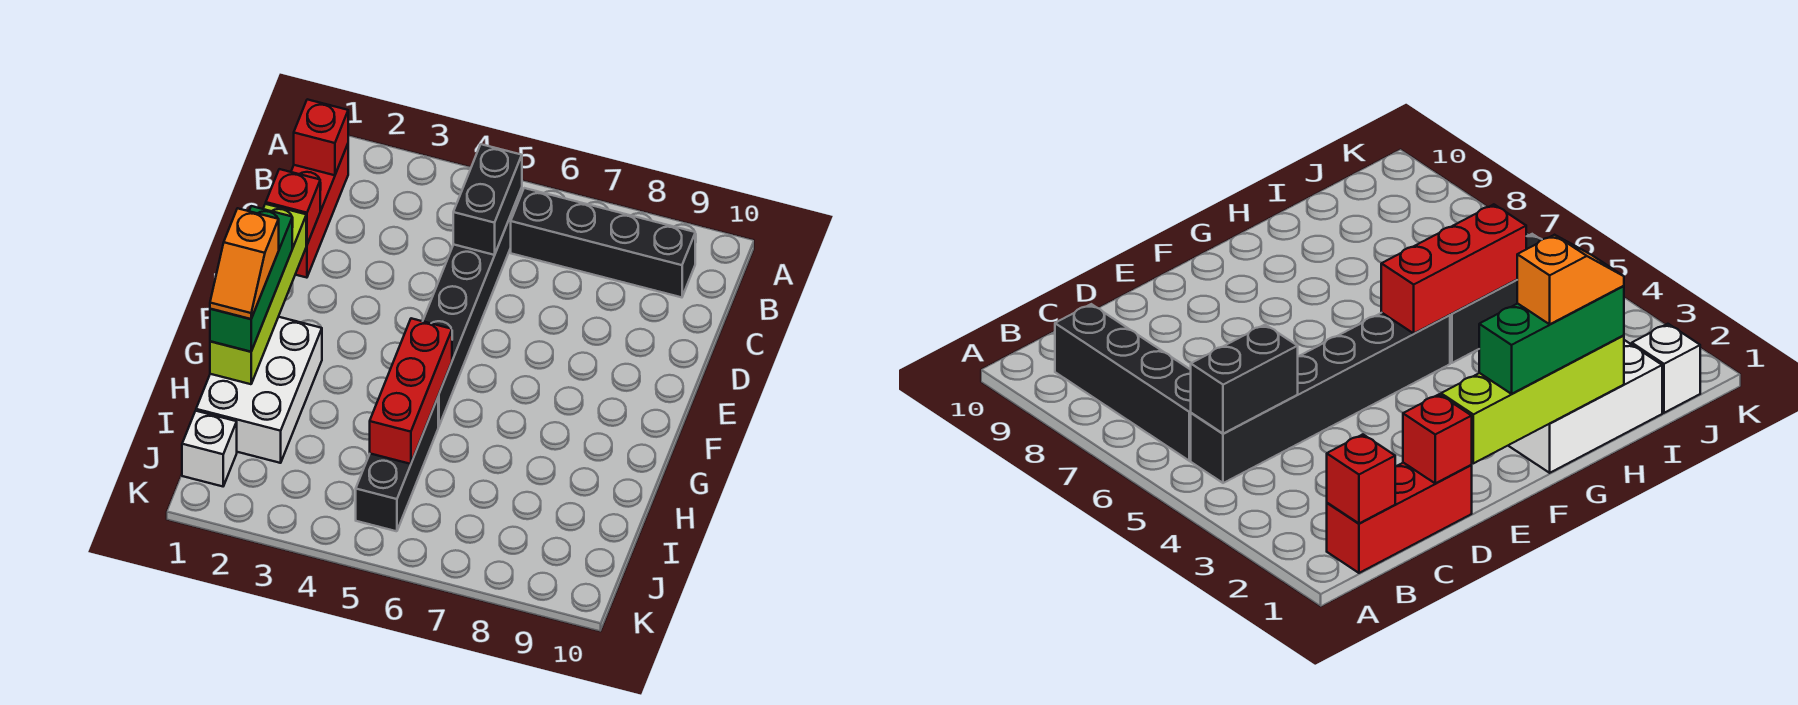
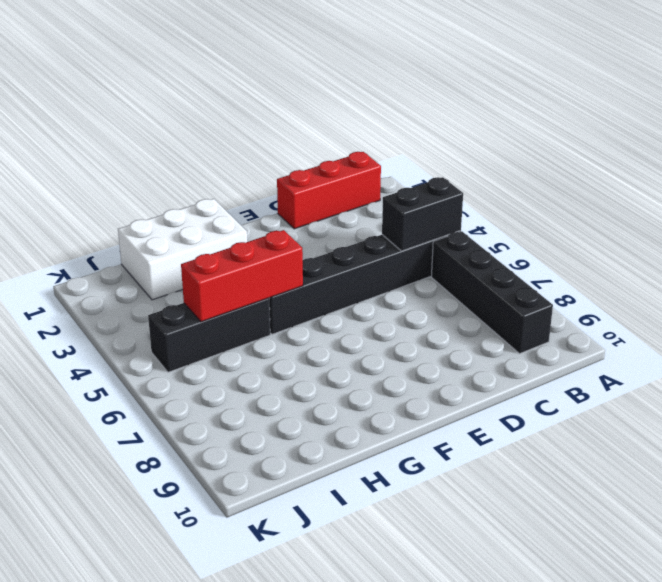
none -> white brick J1 level 1
none -> red brick B1 level 2
none -> red brick D1 level 2

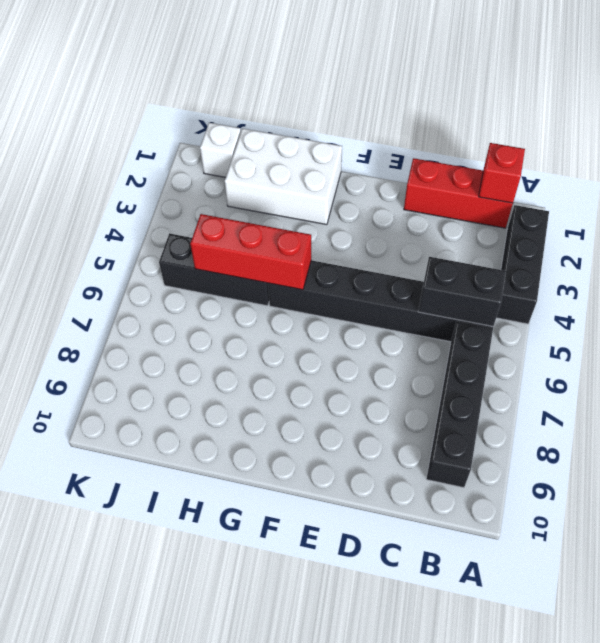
black brick A2:A4 level 1 -> none
none -> red brick D1 level 2
none -> lime brick E1:H1 level 2
none -> green brick F1:H1 level 3

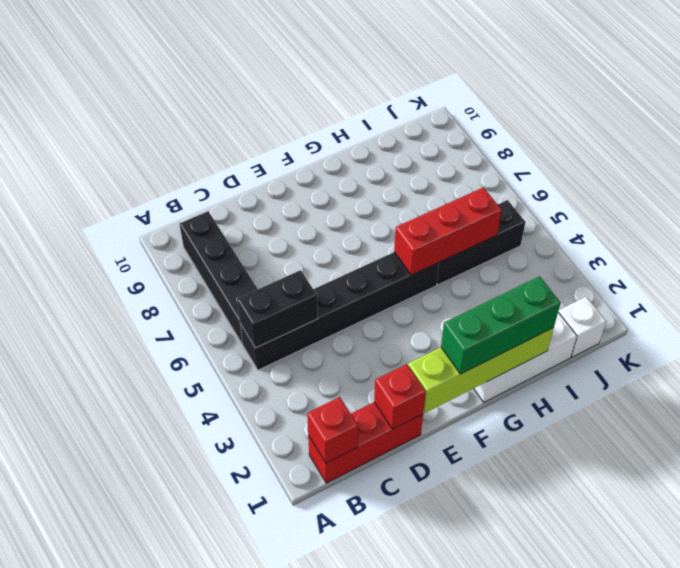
none -> orange slope G1:H1 level 4 top G

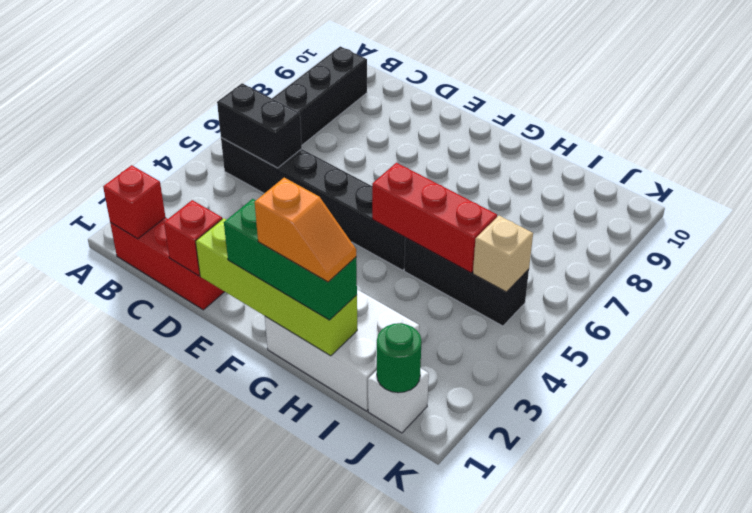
green round brick J1 level 2 -> none
tan brick J5 level 2 -> none

